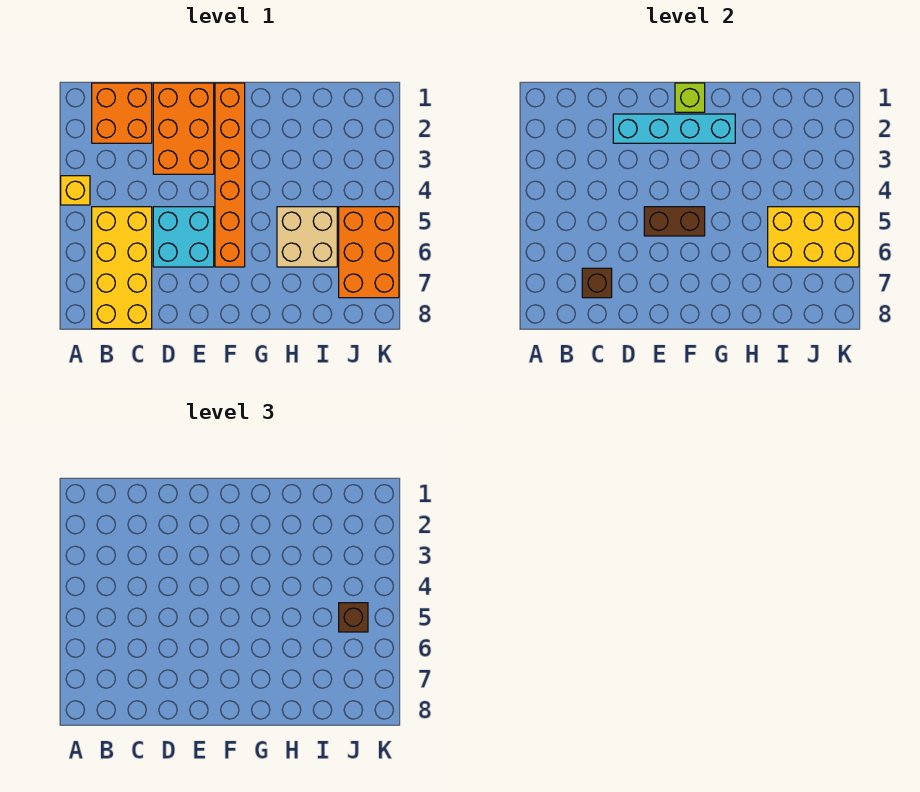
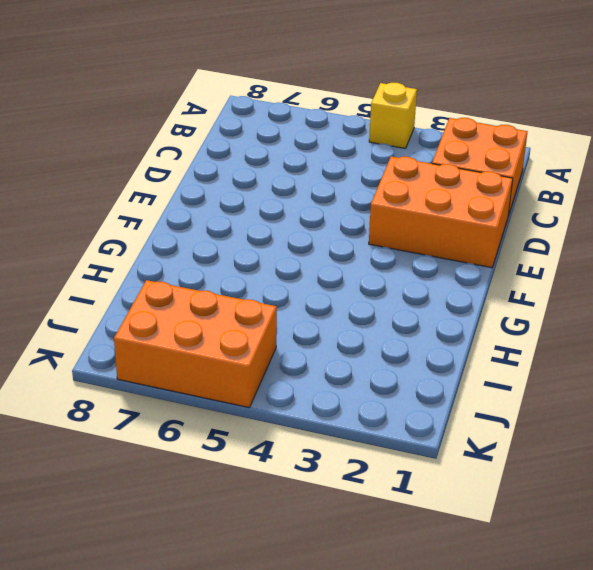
none -> yellow brick B5:C8 level 1
none -> cyan brick D5:E6 level 1
none -> orange brick F1:F6 level 1

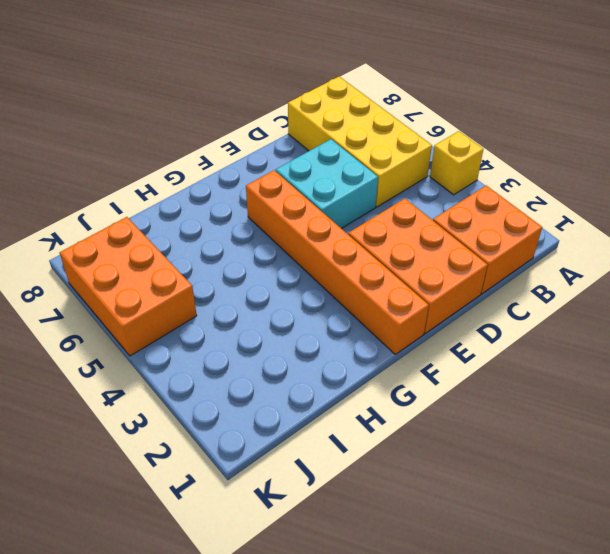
none -> tan brick H5:I6 level 1
none -> brown brick C7 level 2
none -> cyan brick D2:G2 level 2

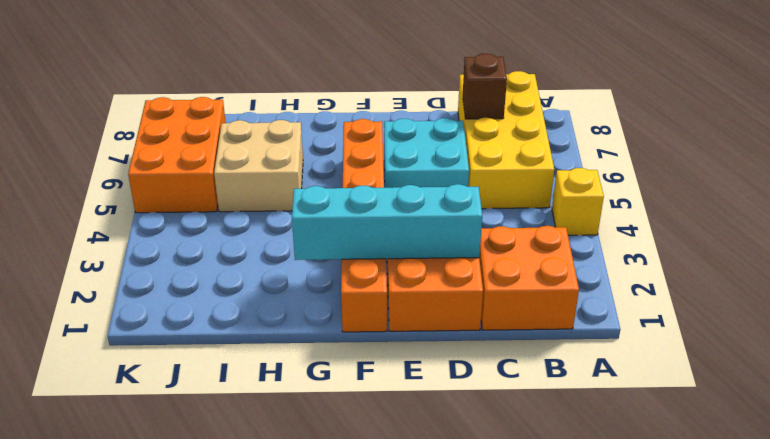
none -> brown brick E5:F5 level 2
none -> lime brick F1 level 2
none -> yellow brick I5:K6 level 2

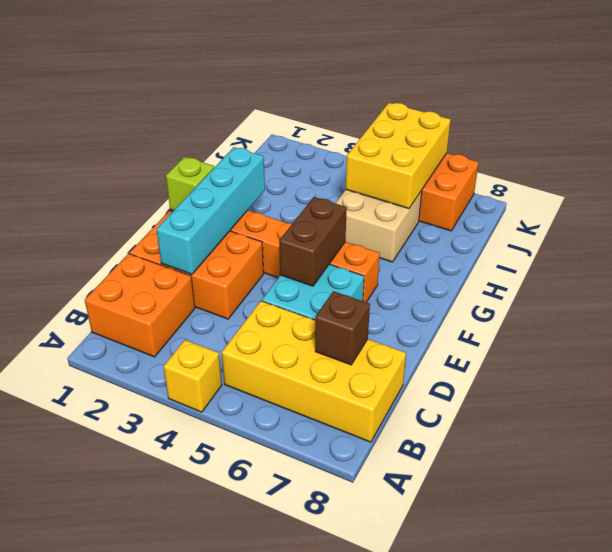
none -> brown brick J5 level 3

